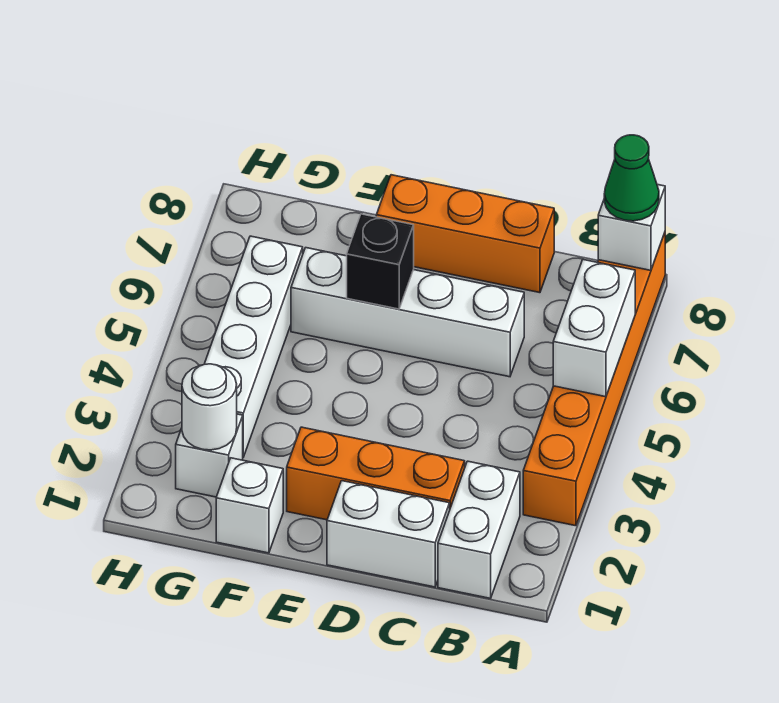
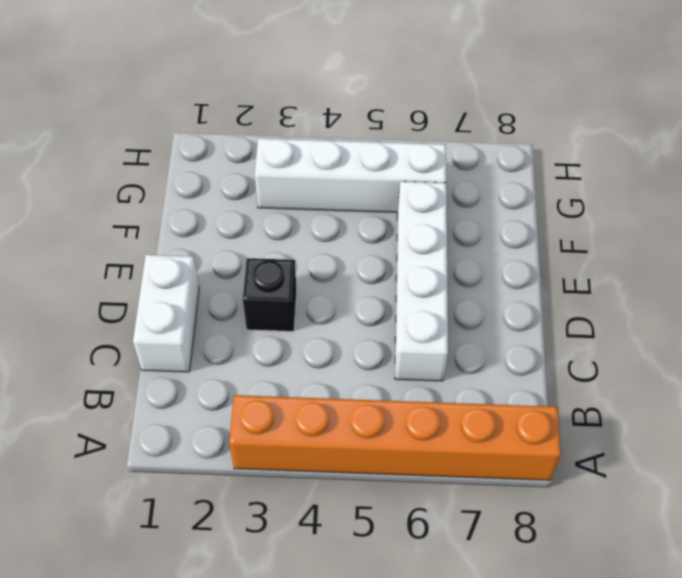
black brick D3 level 1 -> black brick E6 level 2
none -> white brick B1:B2 level 1
none -> orange brick C2:E2 level 1
none -> orange brick C8:E8 level 1

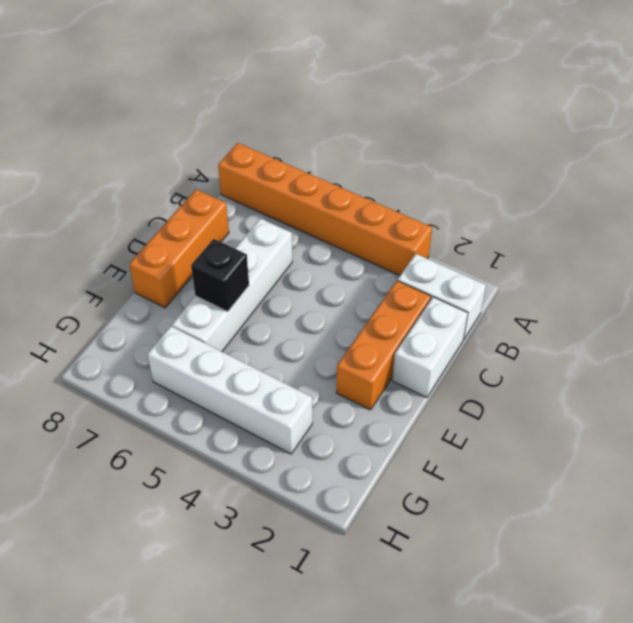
none -> white brick F1 level 1
none -> white brick G2 level 1
none -> white brick A5:A6 level 2

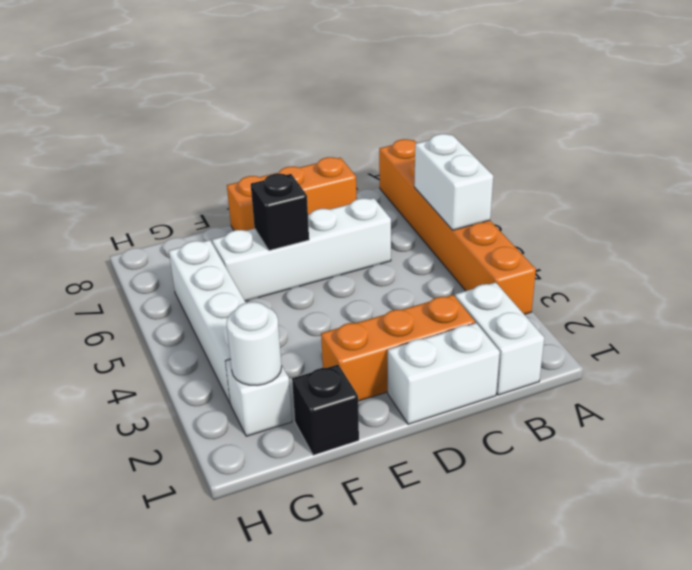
black brick F1 level 1 -> white brick F1 level 1
none -> white brick A8 level 2
none -> green cone A8 level 3

